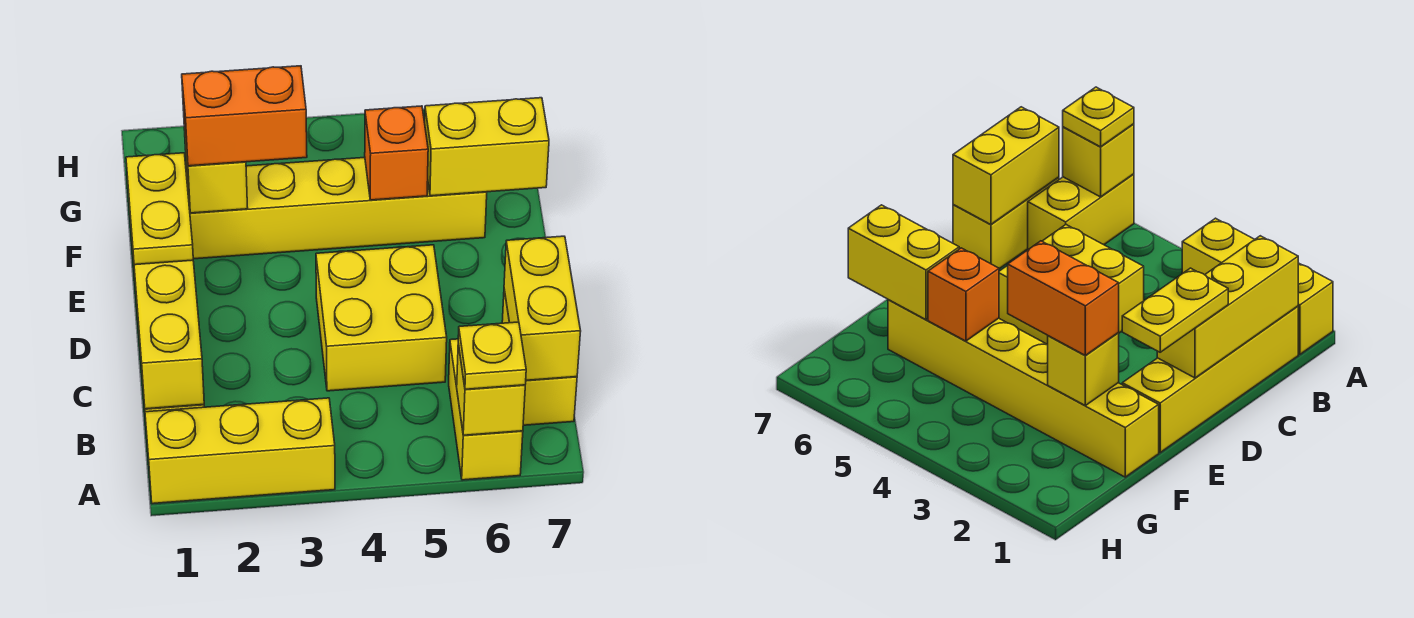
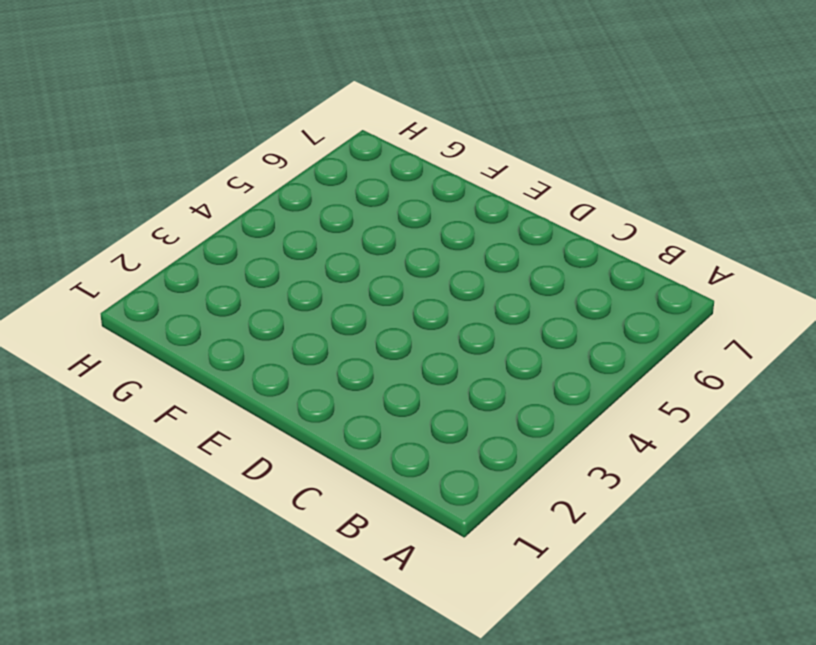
none -> yellow brick A1:A3 level 1
none -> yellow brick A6:B6 level 1
none -> yellow brick B1:E1 level 1

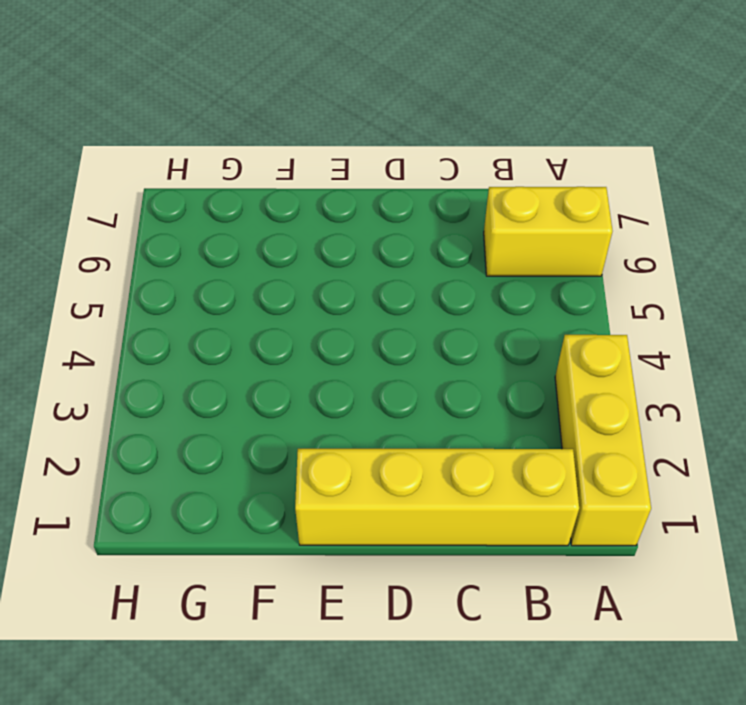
none -> yellow brick B7:C7 level 1
none -> yellow brick C4:D5 level 1
none -> yellow brick F1:F6 level 1

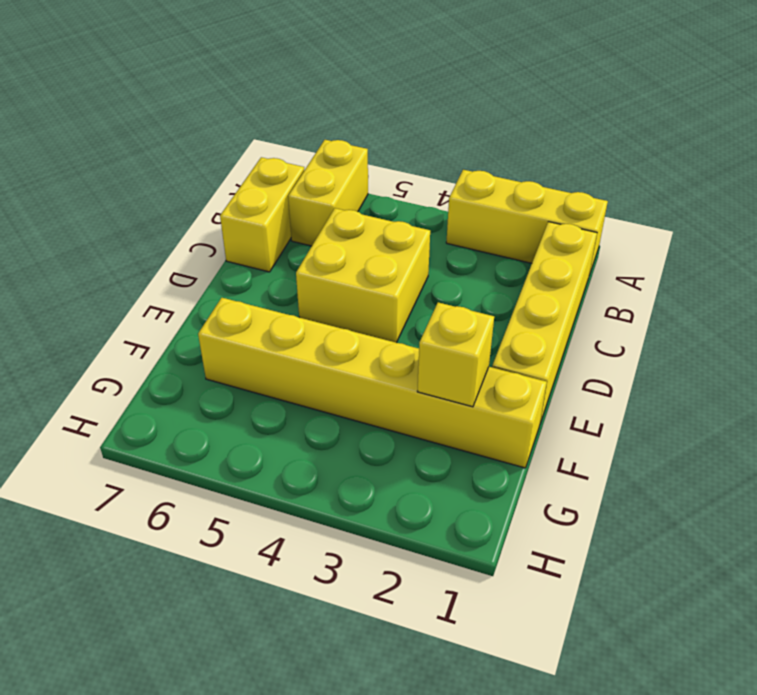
none -> yellow brick A6 level 2
none -> yellow brick B1:D1 level 2
none -> yellow brick B7:C7 level 2

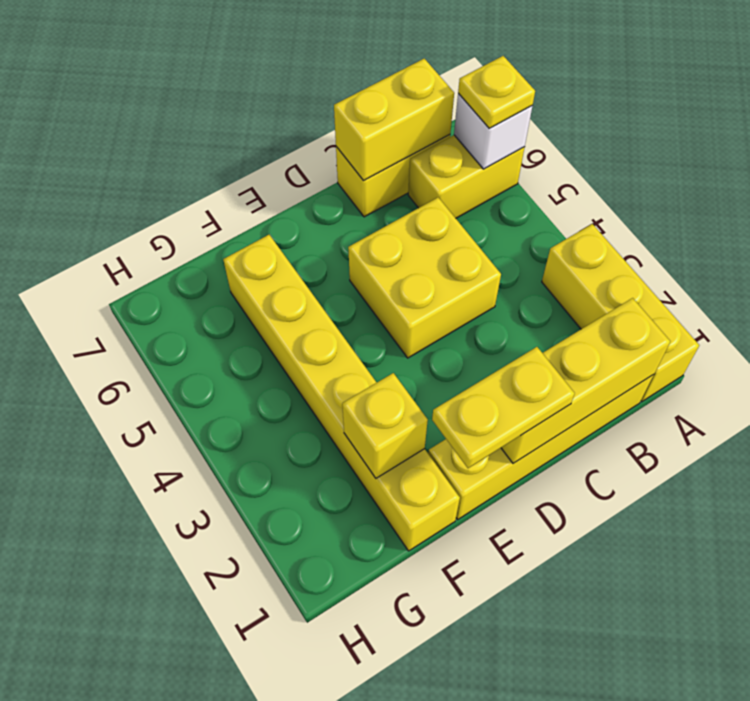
white brick A6 level 2 -> yellow brick A6 level 2
none -> orange brick F5 level 2
none -> yellow brick F6:F7 level 2
none -> orange brick F2:F3 level 3

